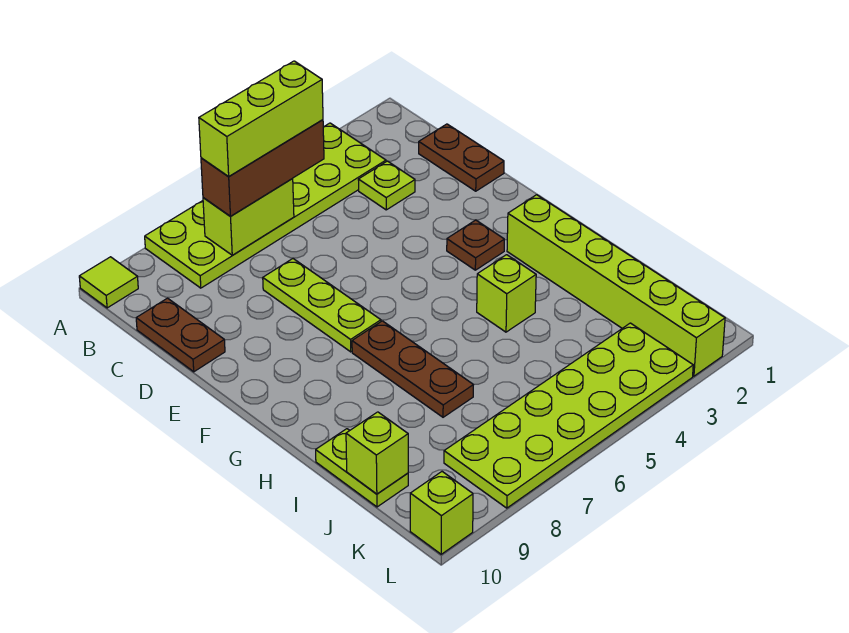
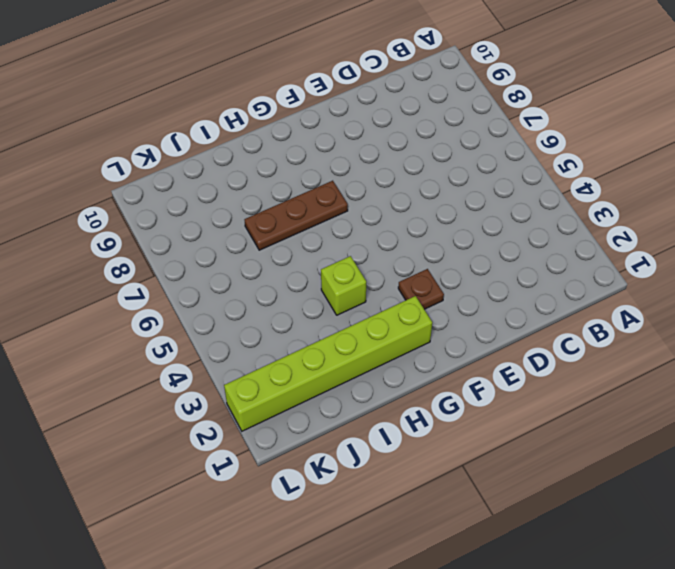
none -> lime plate A3:B8 level 1
none -> lime tile A10 level 1
none -> brown plate C1:D1 level 1

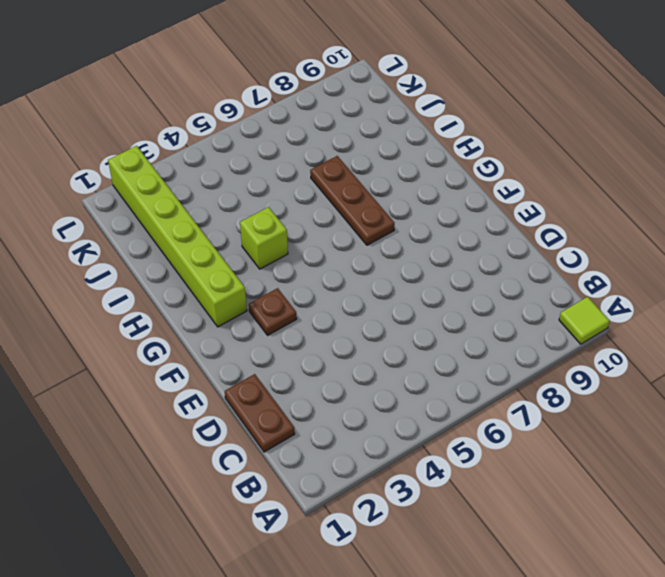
none -> lime plate A3:B8 level 1
none -> lime plate C3 level 1
none -> brown plate C10:D10 level 1

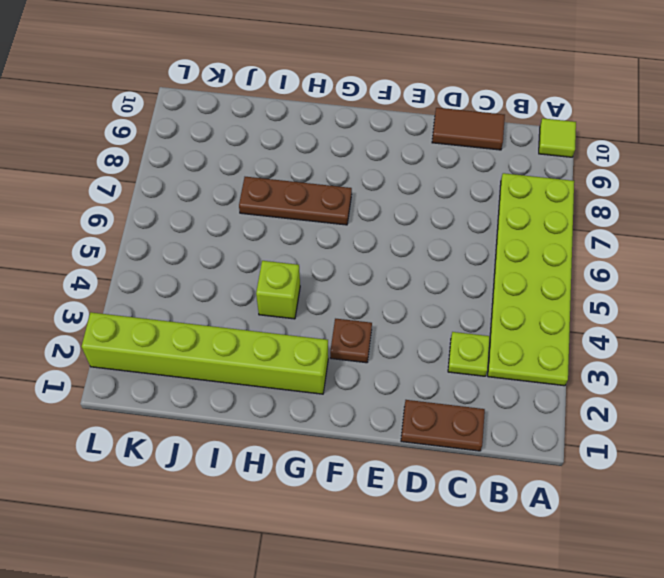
brown tile C10:D10 level 1 -> brown plate C10:D10 level 1
none -> lime plate D7:F7 level 1
none -> lime plate I10:J10 level 1
none -> lime plate K3:L8 level 1

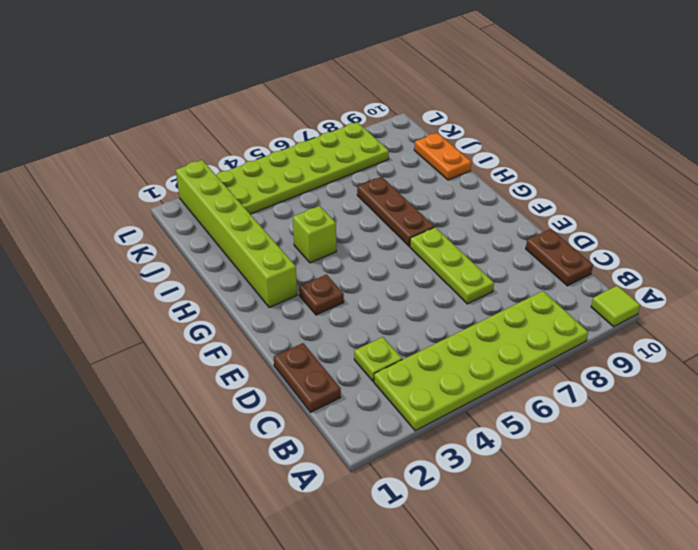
orange plate I10:J10 level 1 -> lime plate I10:J10 level 1
none -> lime brick L10 level 1
none -> lime brick B6:B7 level 2
none -> lime brick J10 level 2

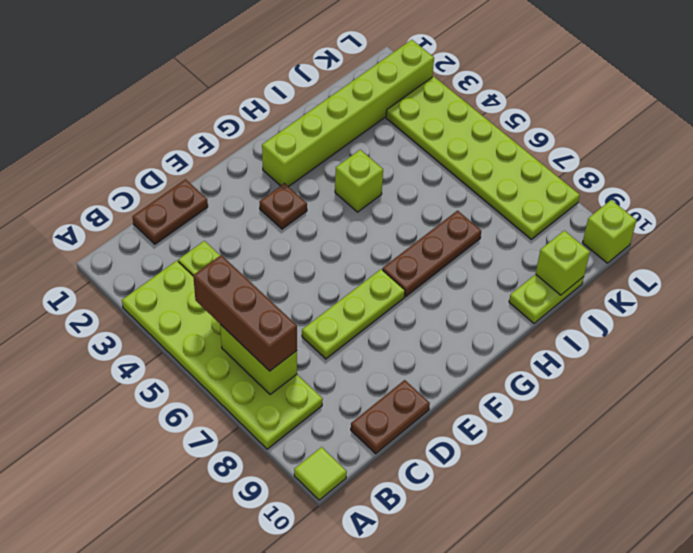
none -> lime brick B5:B7 level 4

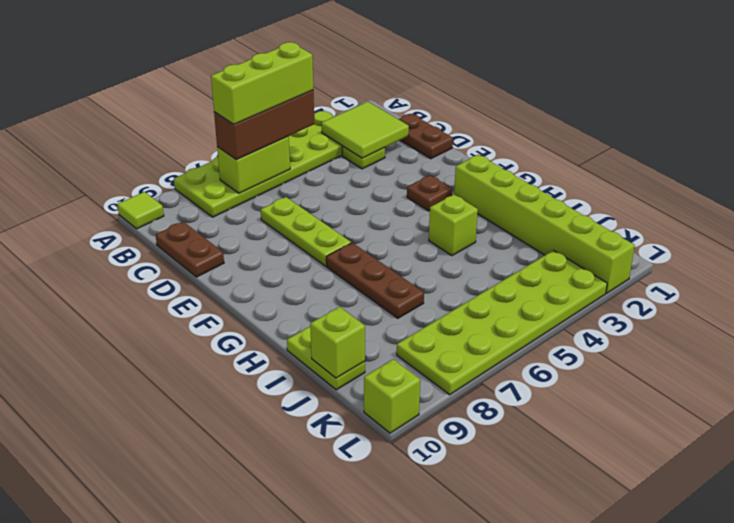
lime tile B2:C3 level 2 -> none

